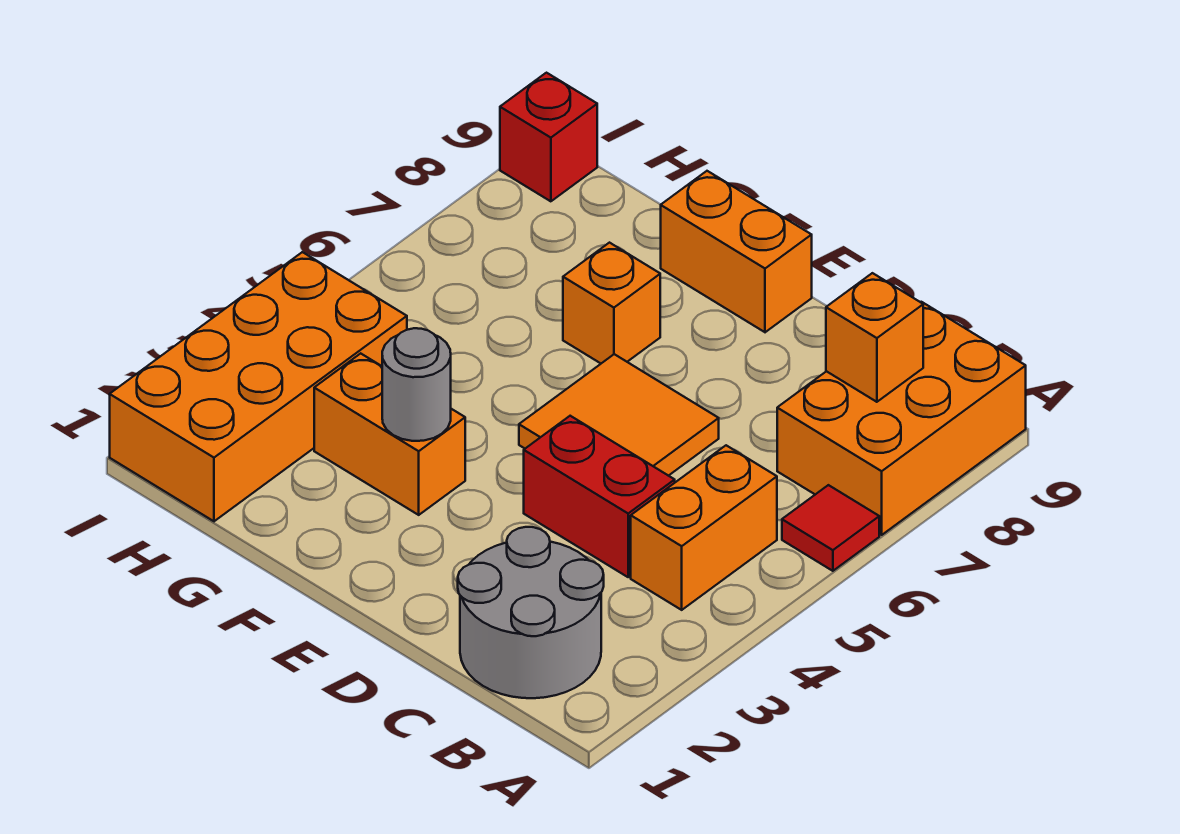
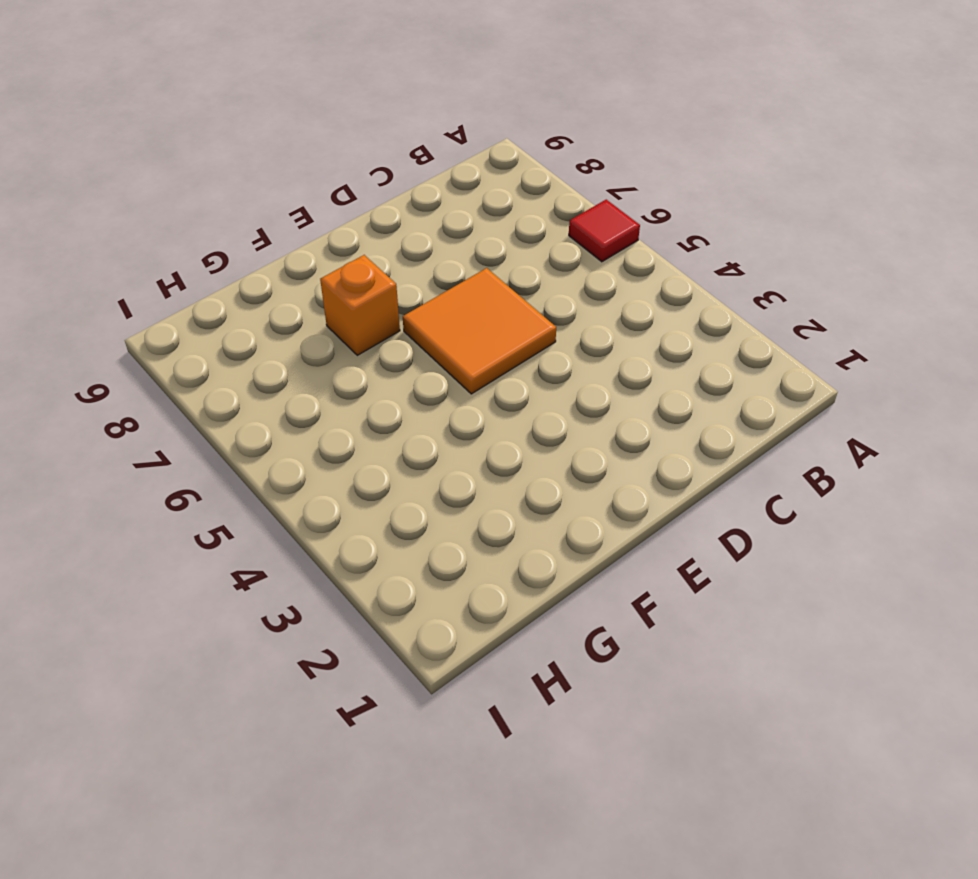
none -> orange brick A7:B9 level 1
none -> grey round brick B1:C2 level 1
none -> orange brick B4:B5 level 1

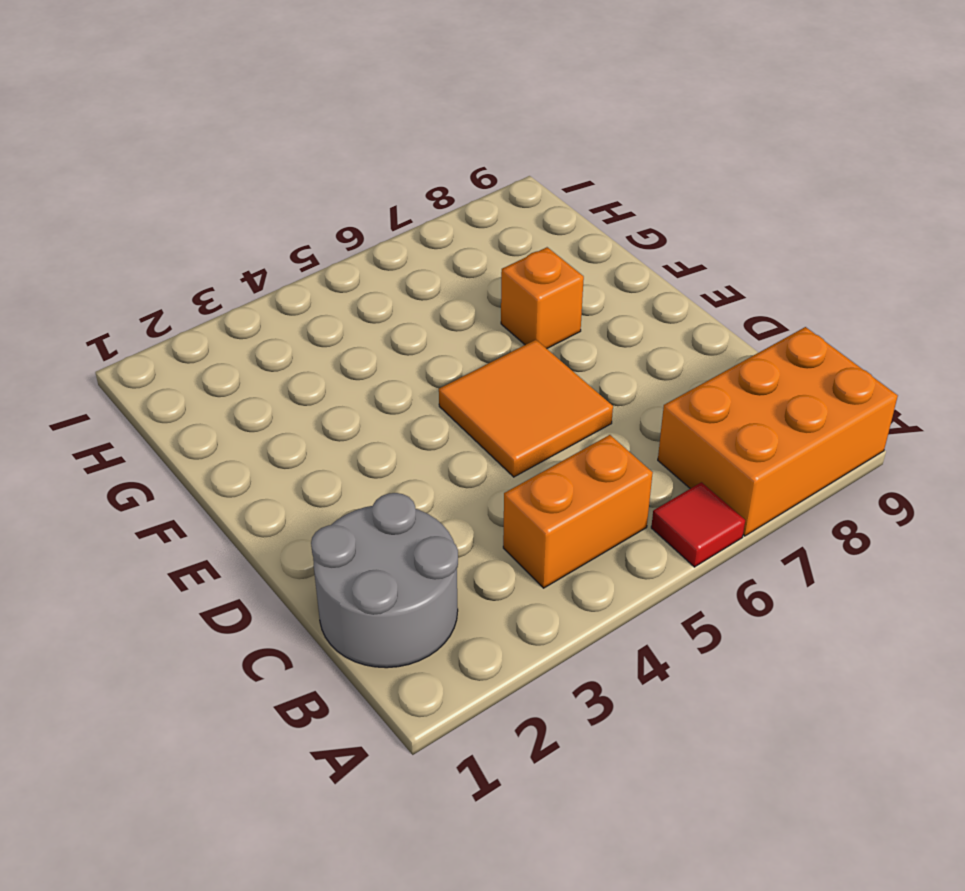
none -> red brick C4:D4 level 1
none -> orange brick E9:F9 level 1
none -> orange brick F3:G3 level 1

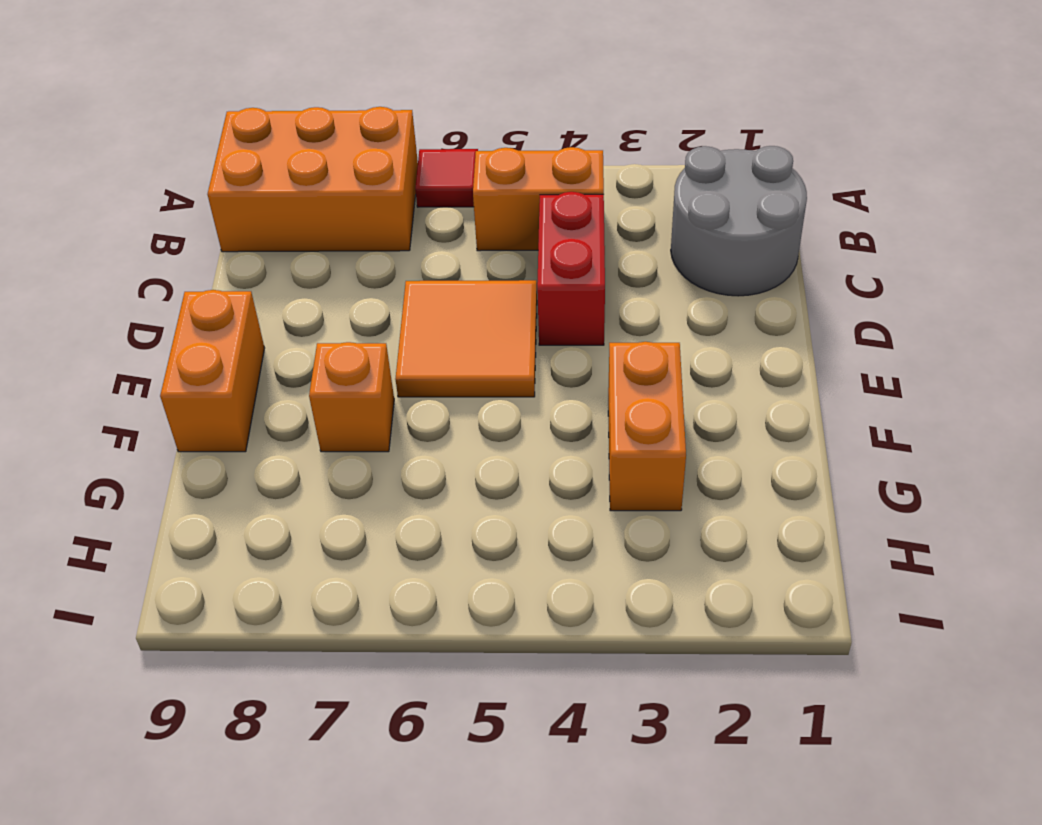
none -> orange brick H1:I4 level 1
none -> red brick I9 level 1
none -> orange brick B8 level 2

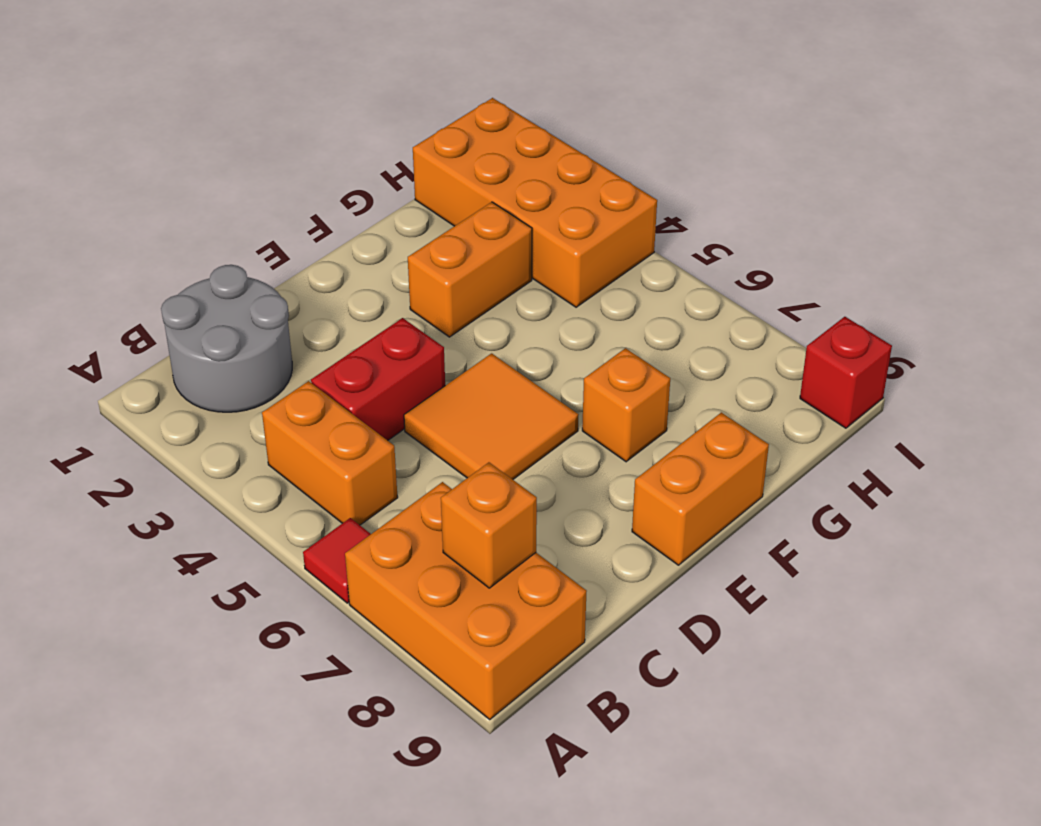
none -> grey round brick F3 level 2

